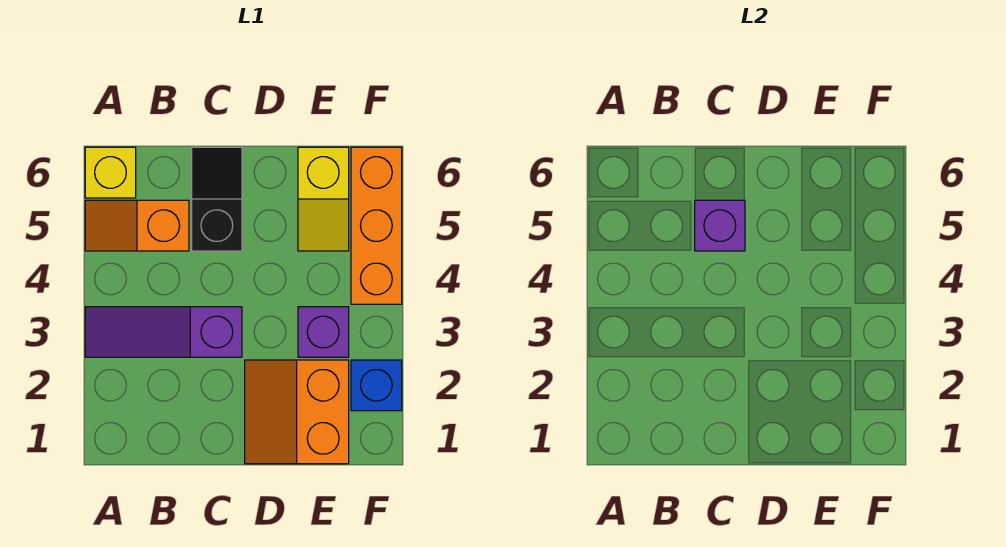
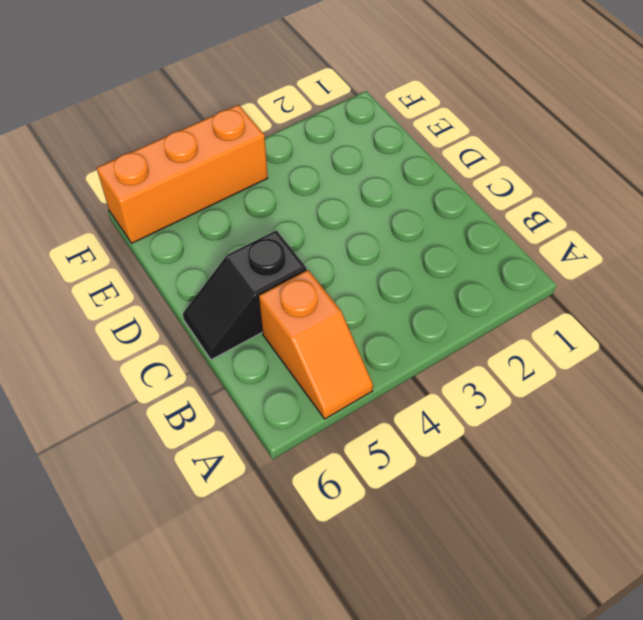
none -> purple slope A3:C3 level 1 top C
none -> yellow brick A6 level 1

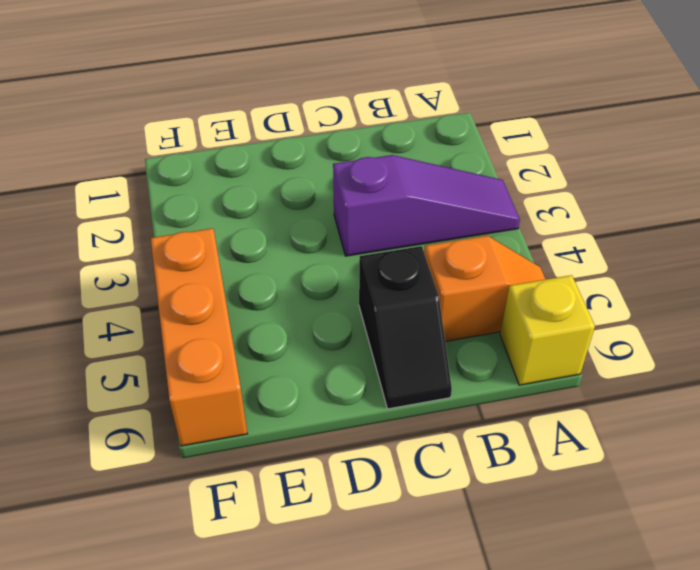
none -> orange slope D1:E2 level 1 top E
none -> purple brick E3 level 1

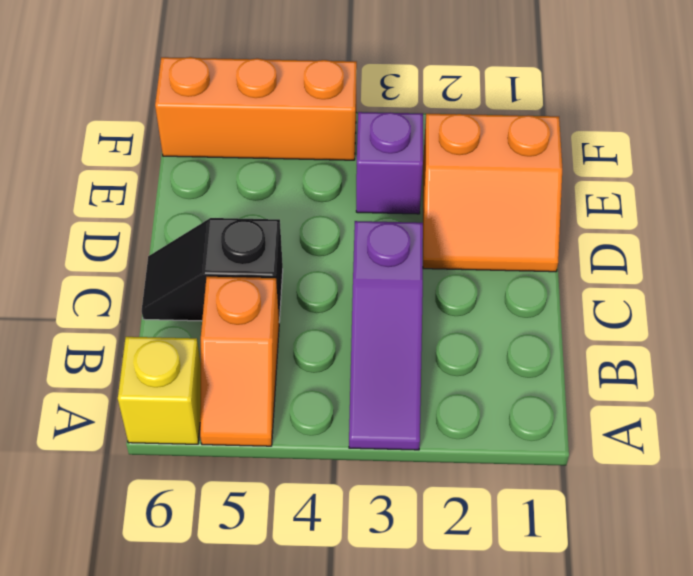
none -> yellow slope E5:E6 level 1 top 6
none -> blue brick F2 level 1

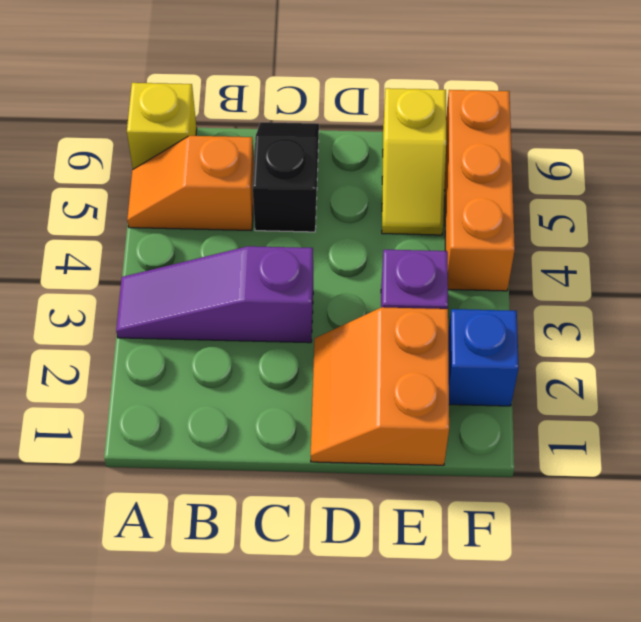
none -> purple brick C5 level 2

